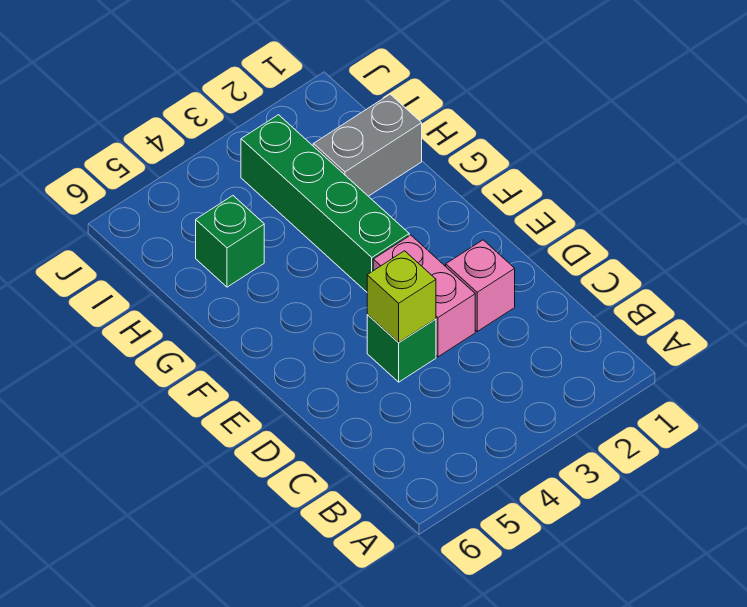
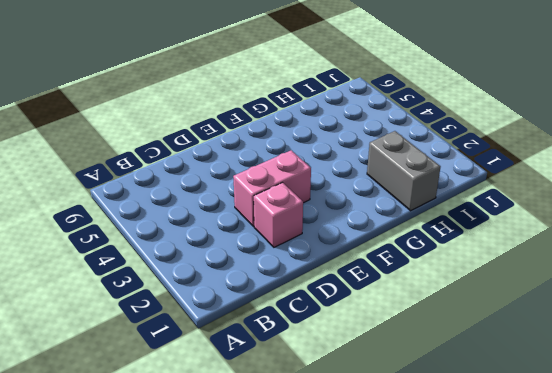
none -> green brick D4 level 1
none -> green brick F3:I3 level 1

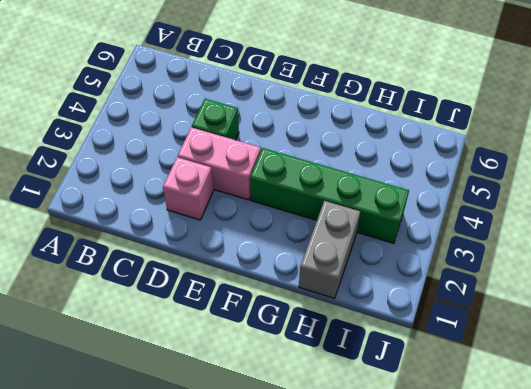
none -> green brick H5 level 1
none -> lime brick D4 level 2

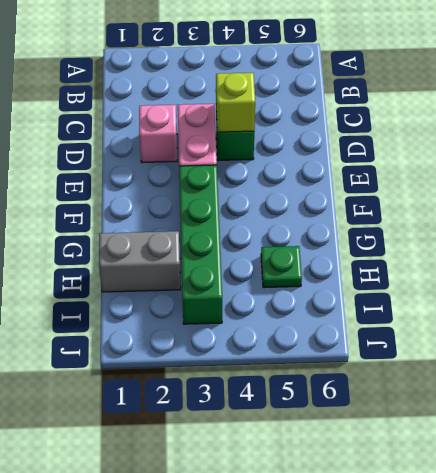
green plate H5 level 1 -> green brick H5 level 1

